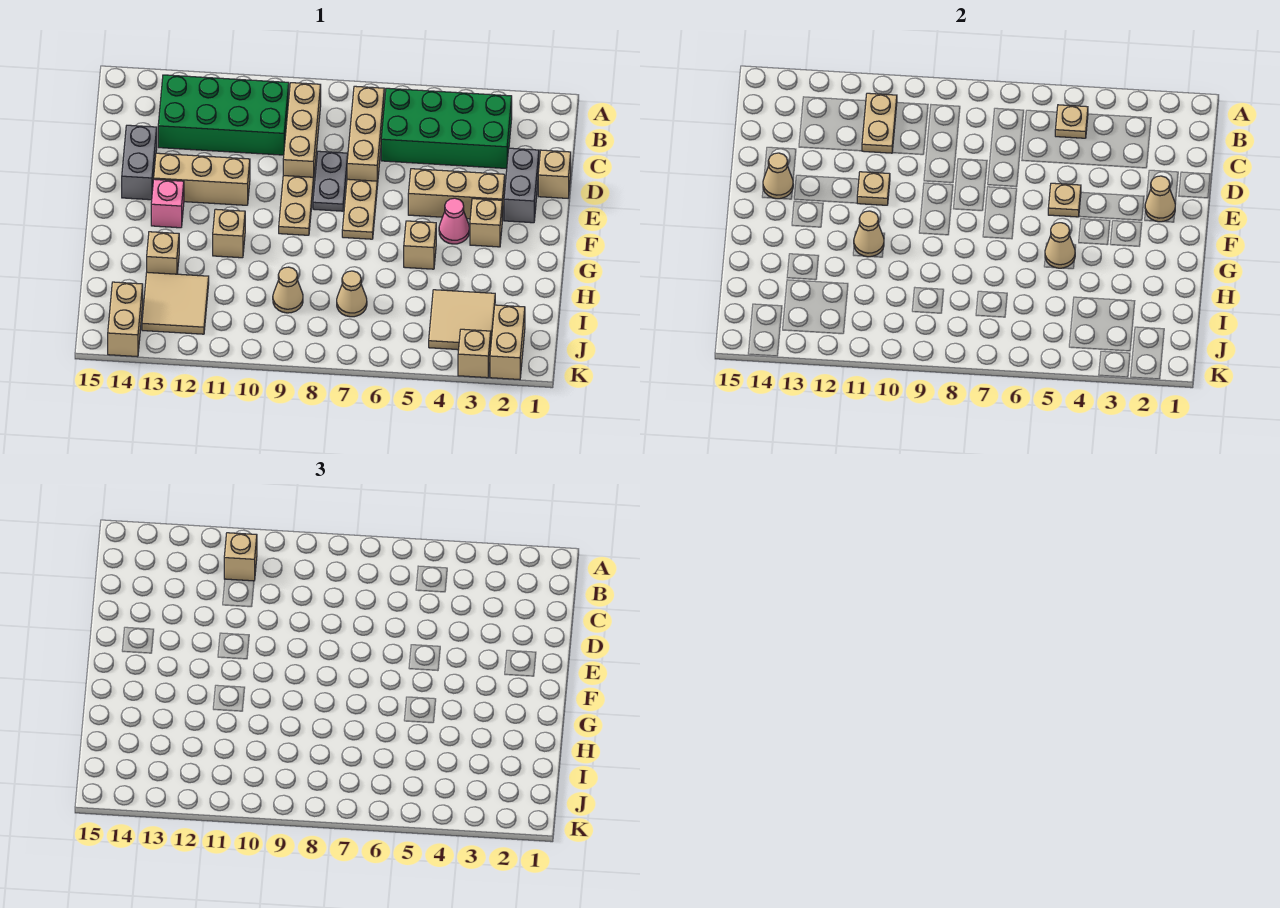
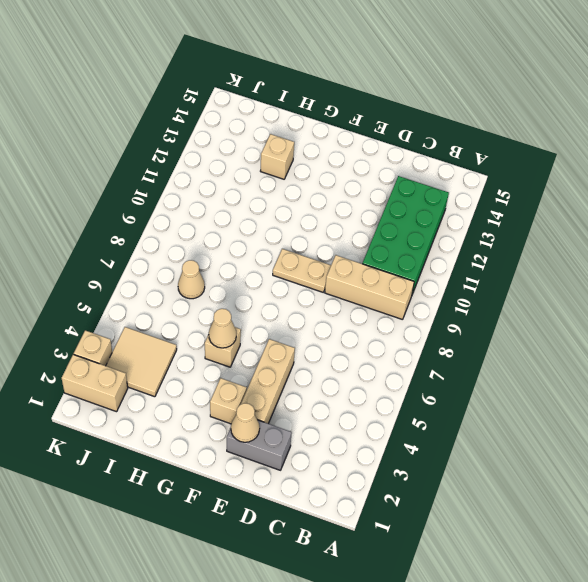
none -> green brick B3:C6 level 1
none -> tan brick B7:D7 level 1
none -> tan brick D1 level 1
none -> grey plate D8:E8 level 1

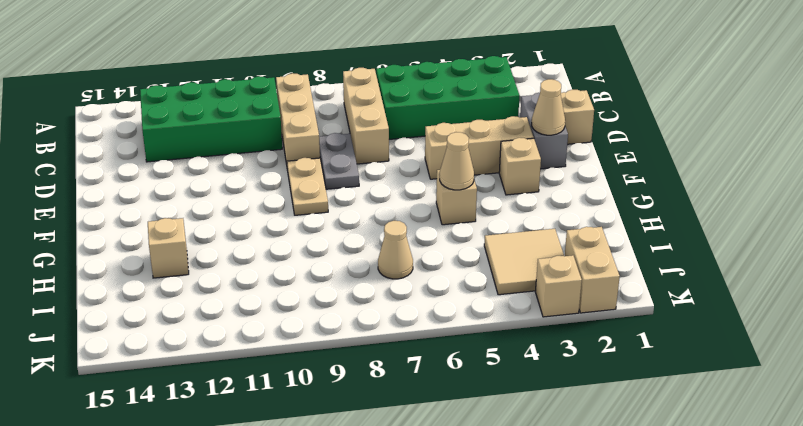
none -> grey brick D14:E14 level 1
none -> tan plate E7:F7 level 1
none -> tan brick E11:E13 level 1
none -> pink cone F4 level 1

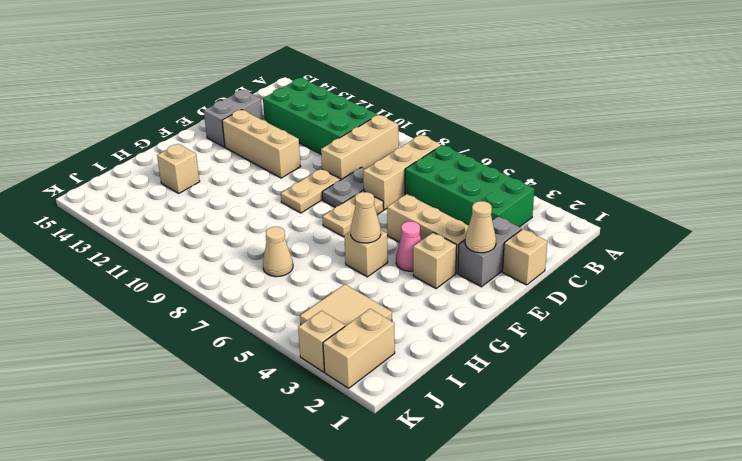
none -> pink brick F13 level 1
none -> tan brick G11 level 1
none -> tan cone I9 level 1
none -> tan tile I12:J13 level 1

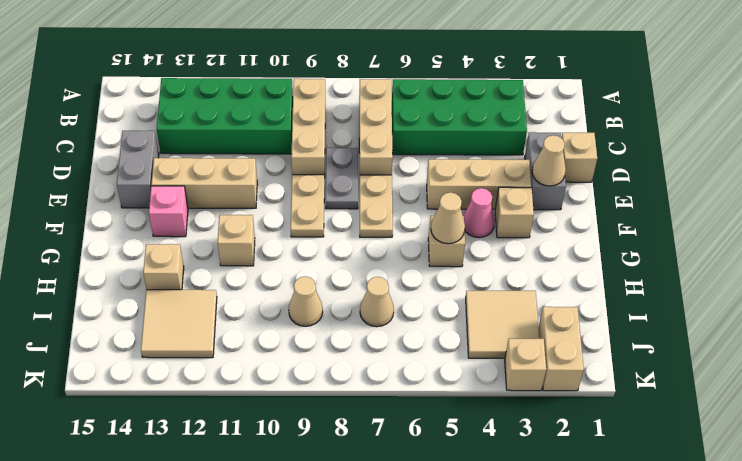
none -> tan brick J14:K14 level 1
none -> tan plate B5 level 2
none -> tan plate B11:C11 level 2
none -> tan plate E5 level 2

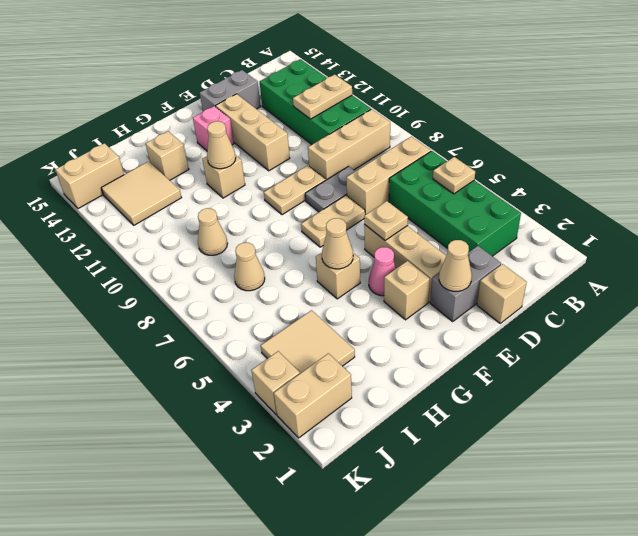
none -> tan plate E11 level 2
none -> tan cone E14 level 2
none -> tan brick B11 level 3

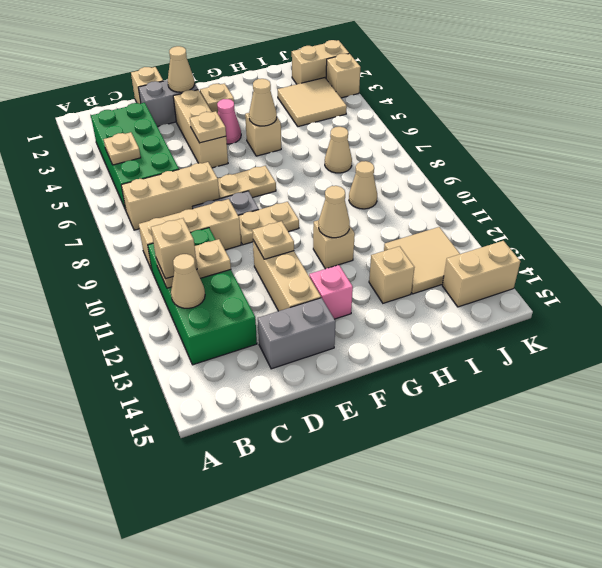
tan cone B12 level 2 -> tan cone E14 level 2

